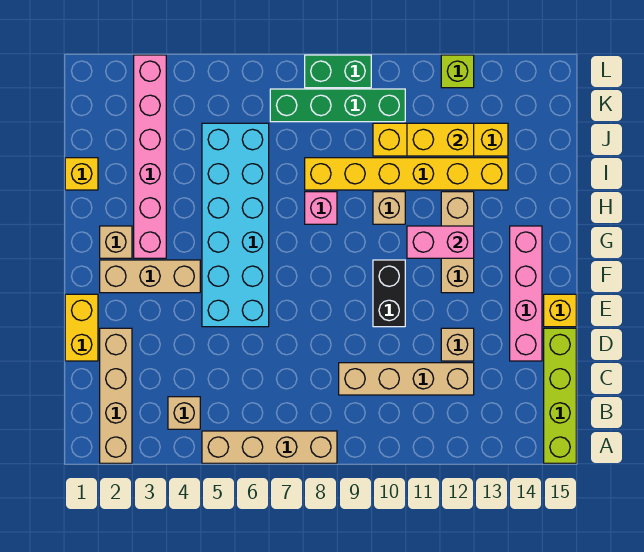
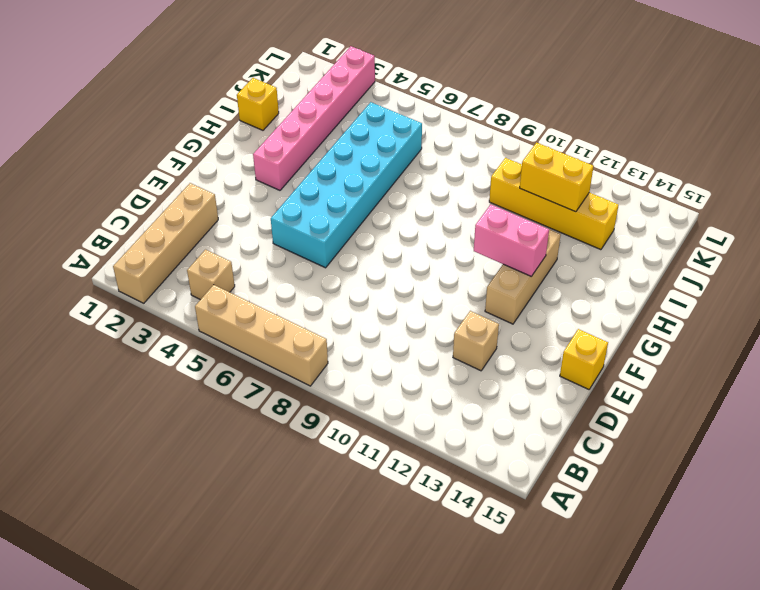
none -> lime brick A15:D15 level 1
none -> tan brick C9:C12 level 1
none -> yellow brick D1:E1 level 1

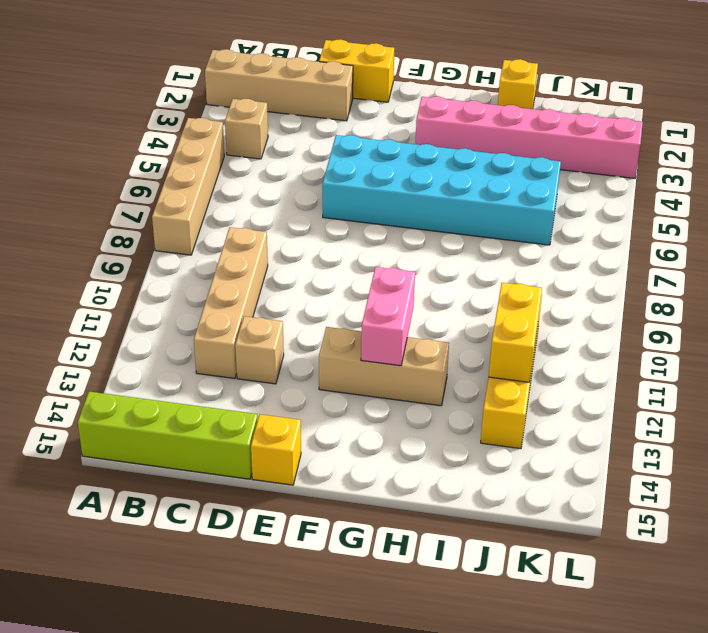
none -> pink brick D14:G14 level 1
none -> black brick E10:F10 level 1
none -> tan brick F2:F4 level 1

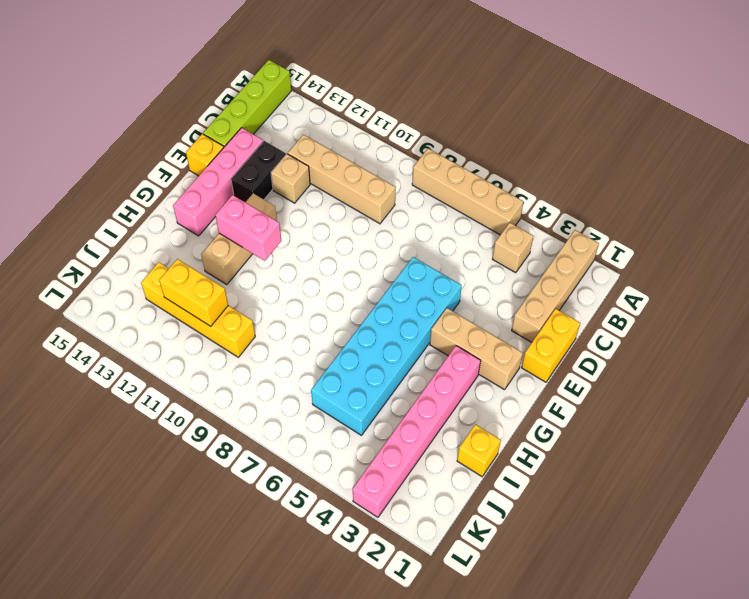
black brick D13:E13 level 1 -> black brick E10:F10 level 1
none -> tan brick G2 level 1
none -> pink brick H8 level 1
none -> tan brick H10 level 1

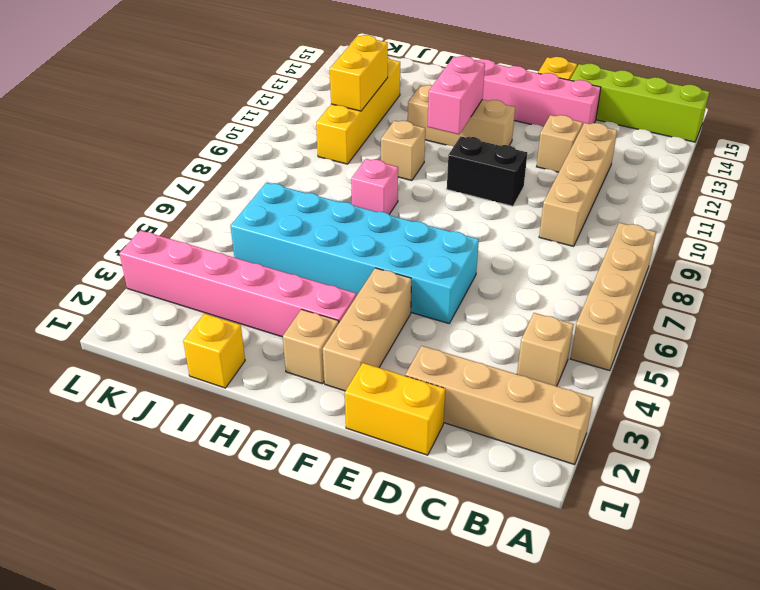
none -> yellow brick I8:I13 level 1
none -> green brick K7:K10 level 1
none -> green brick L8:L9 level 1

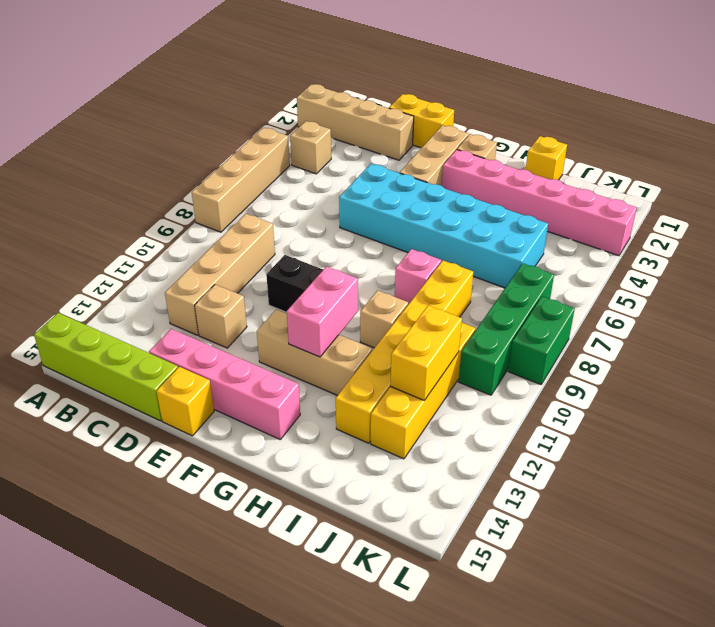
none -> lime brick L12 level 1

